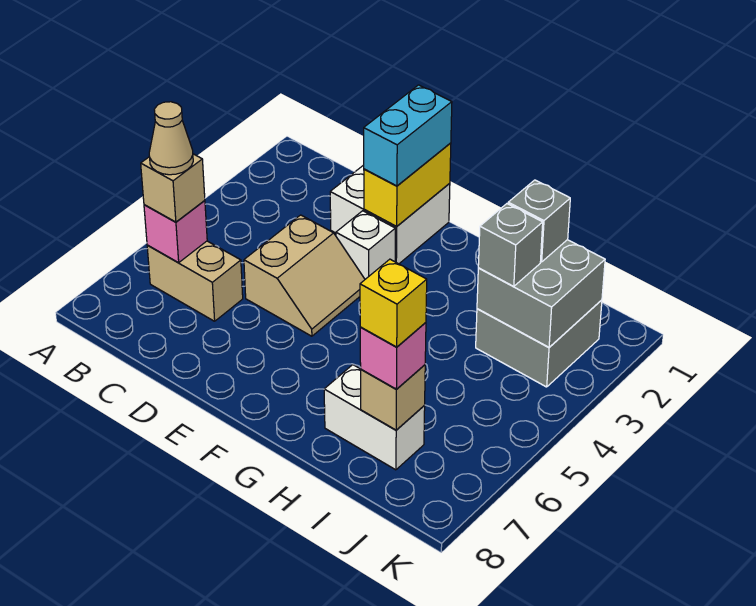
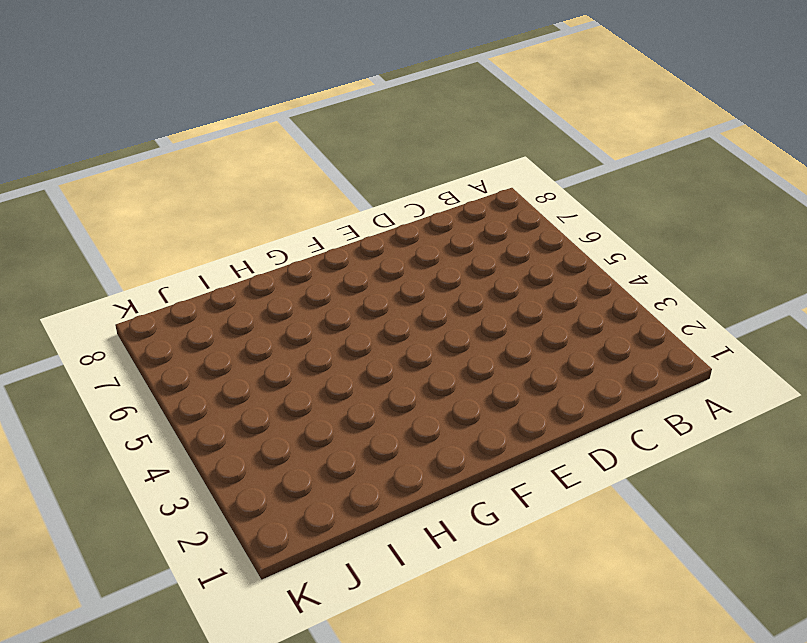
none -> tan brick B6:C6 level 1
none -> white brick D1:E2 level 1
none -> tan slope D4:E5 level 1 top D

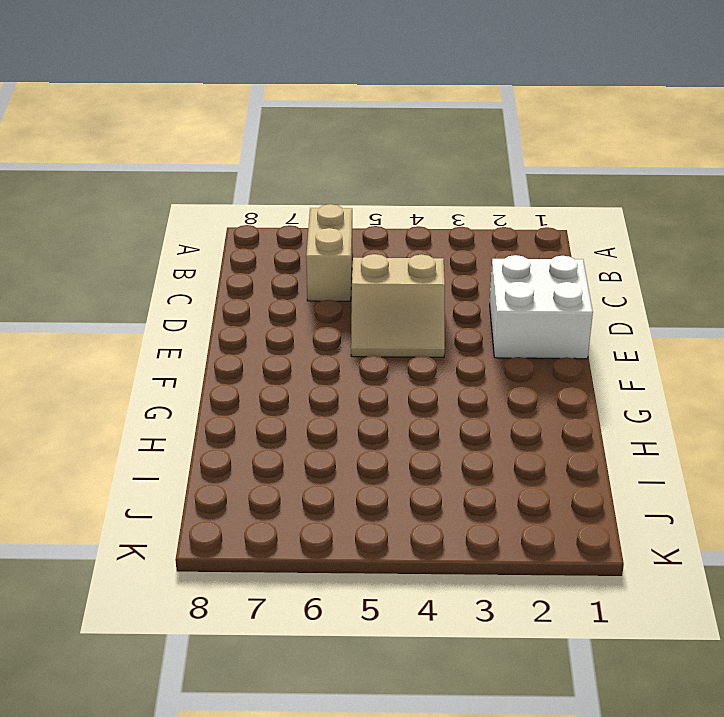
none -> white brick E3 level 1
none -> white brick H7:I7 level 1
none -> grey brick I2:J3 level 1

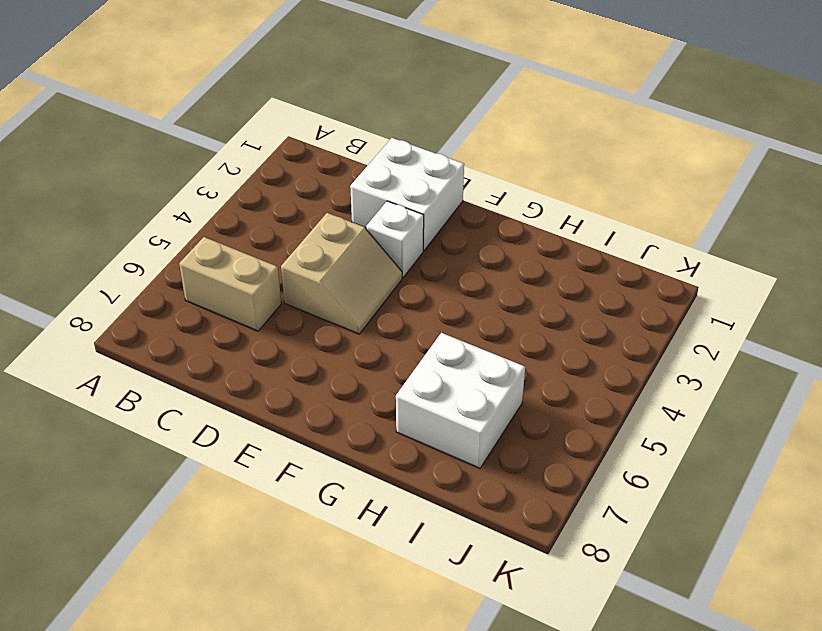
white brick H6:I7 level 1 -> white brick H7:I7 level 1
none -> grey brick I2:J3 level 1
none -> pink brick B6 level 2
none -> yellow brick E1:E2 level 2

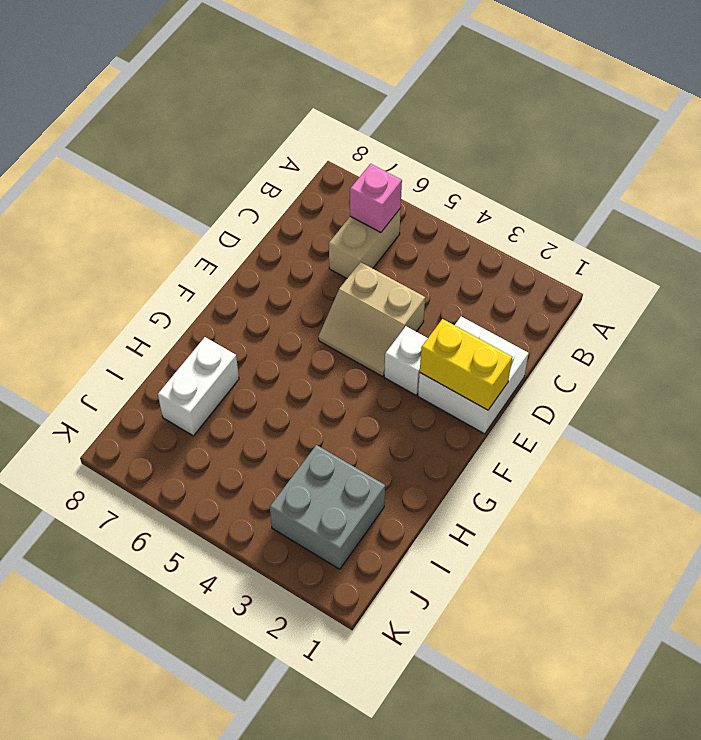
none -> grey brick I2:J3 level 2
none -> tan brick I7 level 2
none -> tan brick B6 level 3

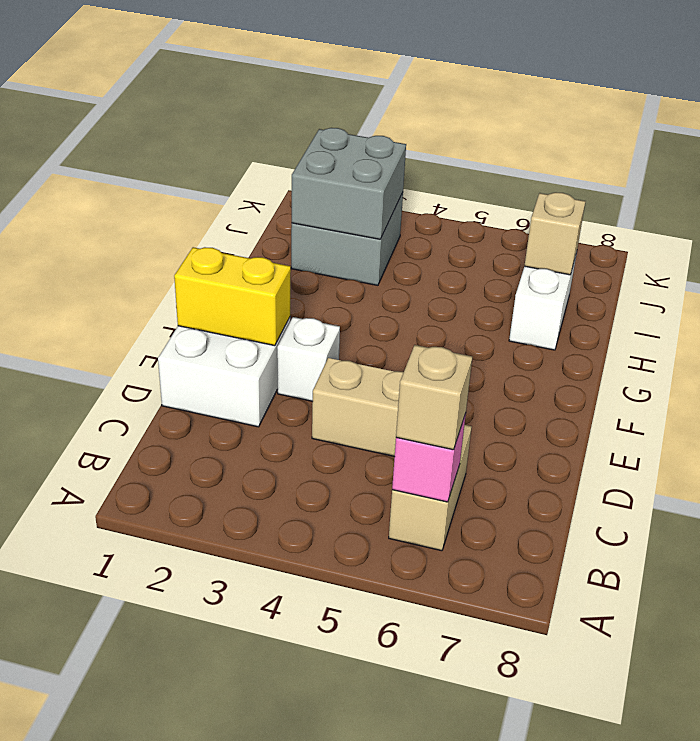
none -> cyan brick E1:E2 level 3
none -> grey brick I2 level 3
none -> grey brick I3 level 3

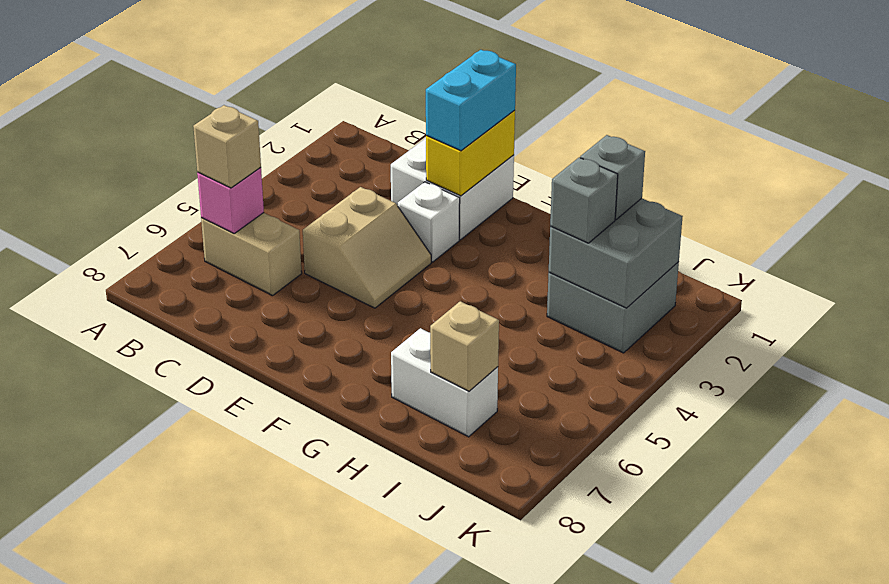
none -> pink brick I7 level 3
none -> tan cone B6 level 4
none -> yellow brick I7 level 4

